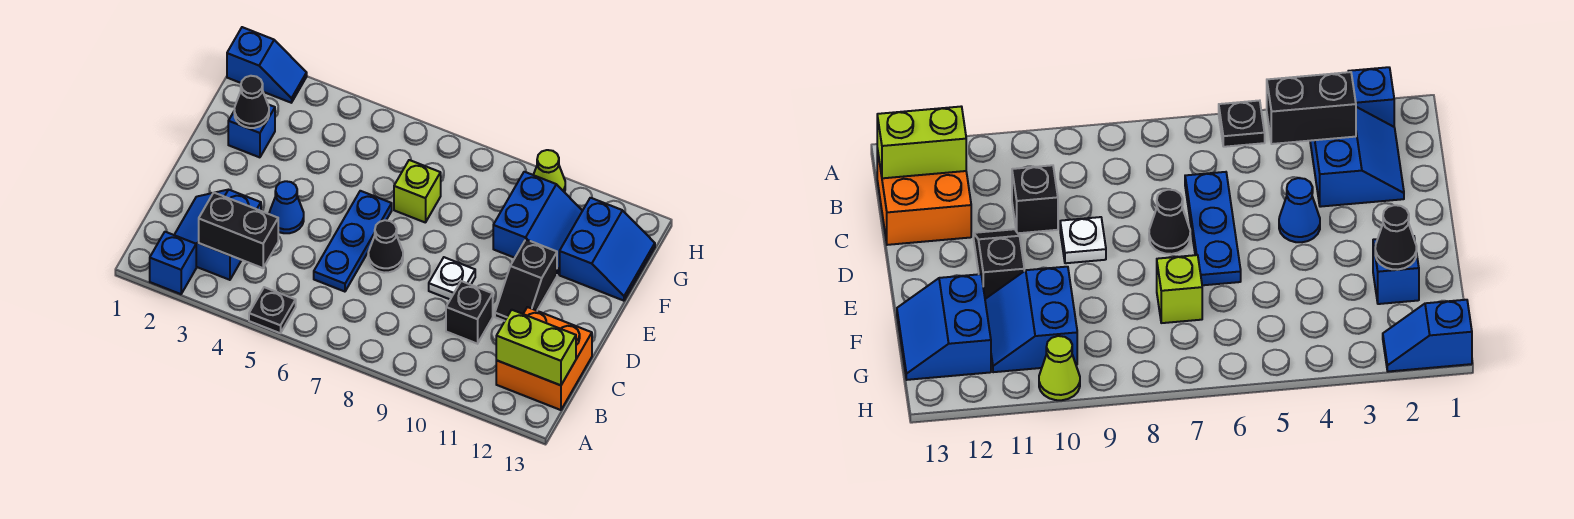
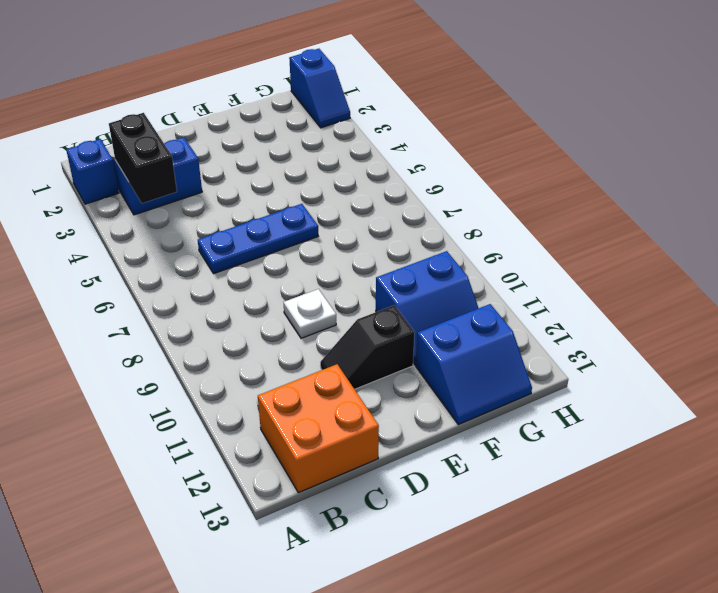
none -> black plate A5 level 1
none -> black brick C10 level 1
none -> blue cone D4 level 1

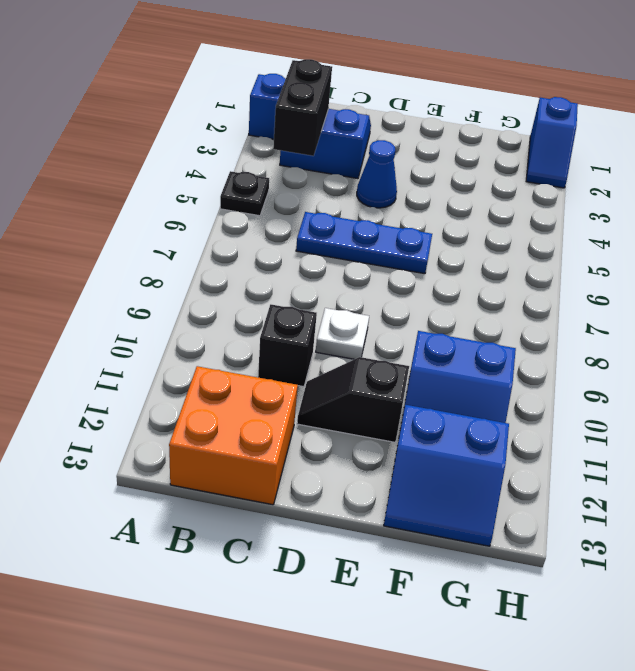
none -> black cone D7 level 1
none -> blue brick F2 level 1
none -> lime brick F7 level 1

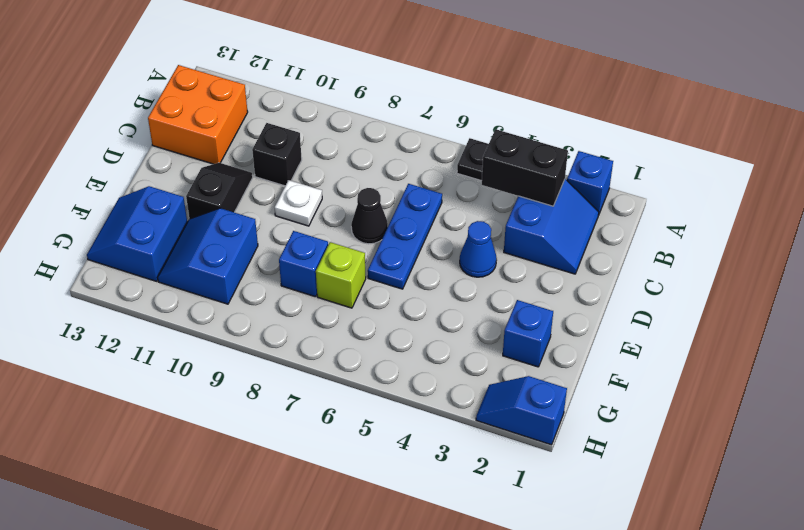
blue brick F8 level 1 -> none
none -> lime cone H10 level 1
none -> lime brick B12:B13 level 2
none -> black cone F2 level 2

